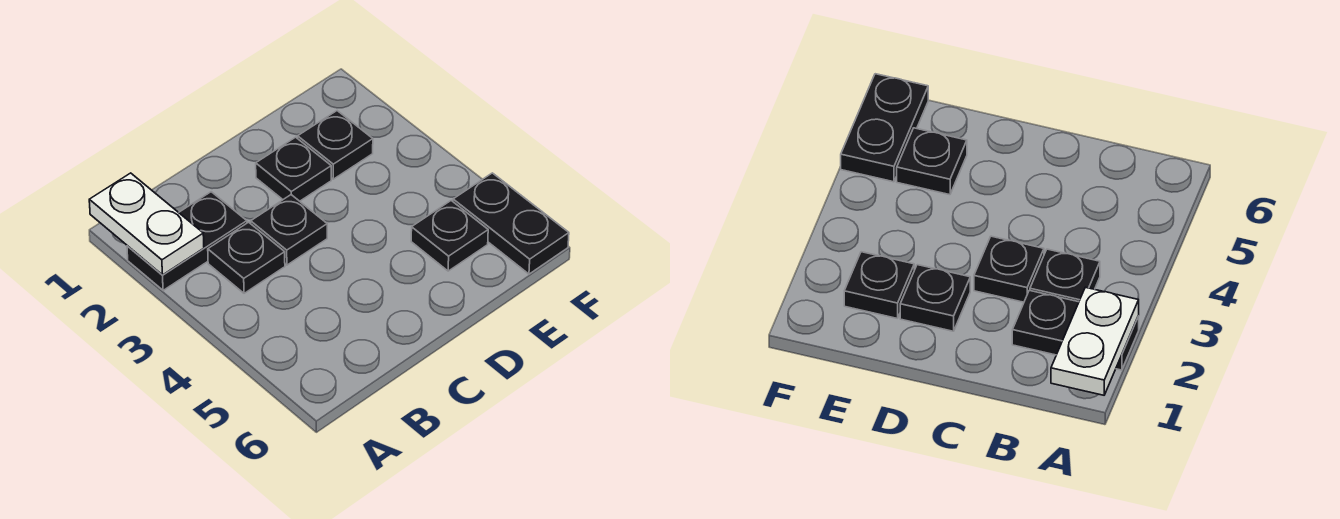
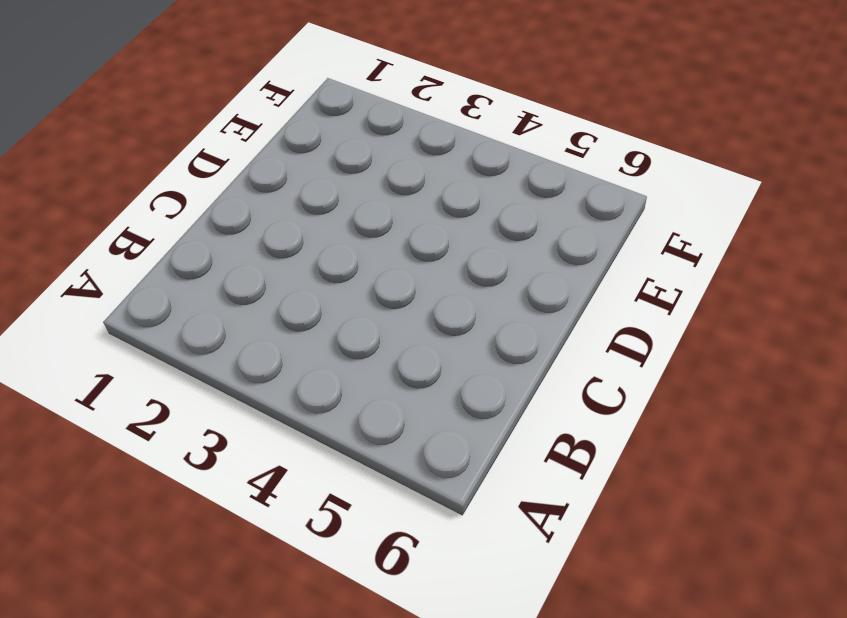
none -> black plate A2:B2 level 1
none -> black plate B3 level 1

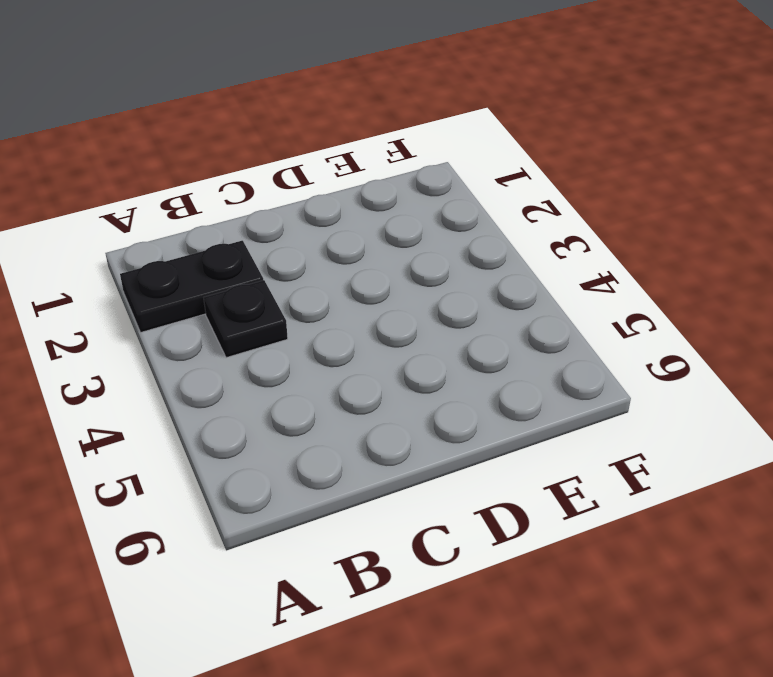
none -> black plate C3 level 1
none -> black plate D2 level 1

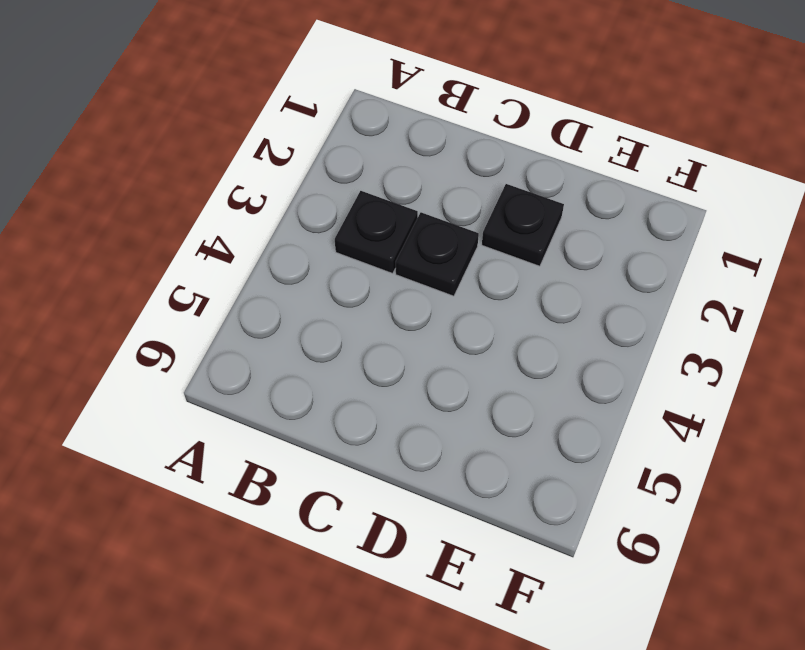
none -> black plate A2:B2 level 1
none -> black plate E2 level 1

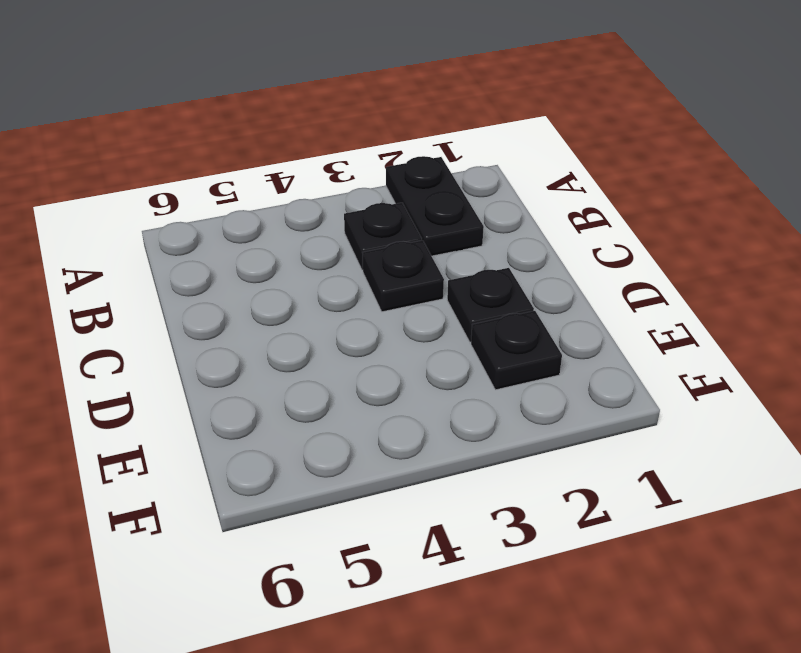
none -> black plate E5 level 1
none -> black plate F5:F6 level 1

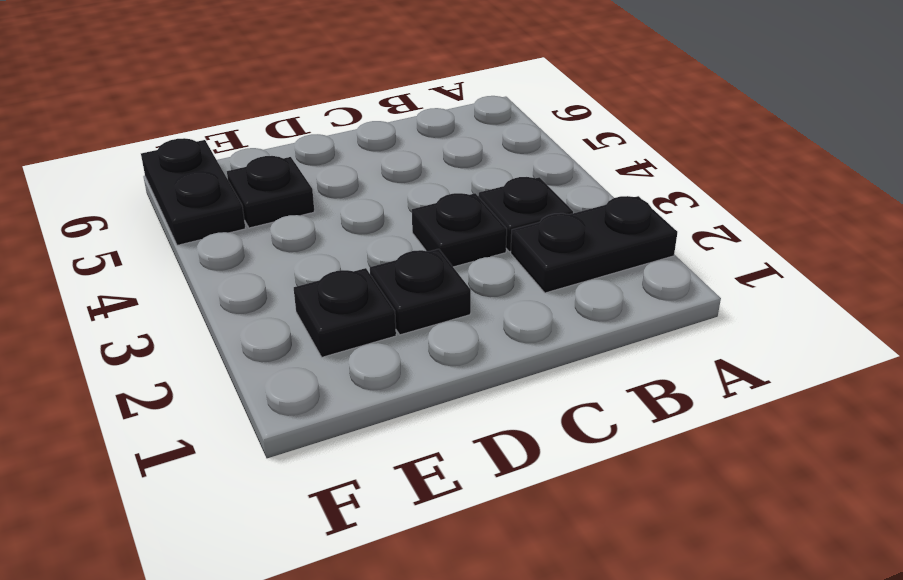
none -> white plate A1:A2 level 2

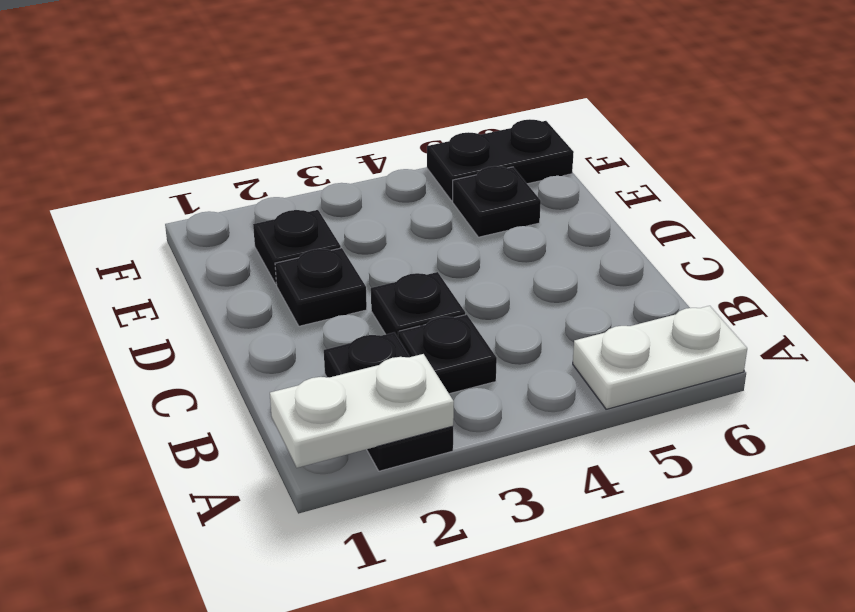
white plate A5:A6 level 1 -> none

